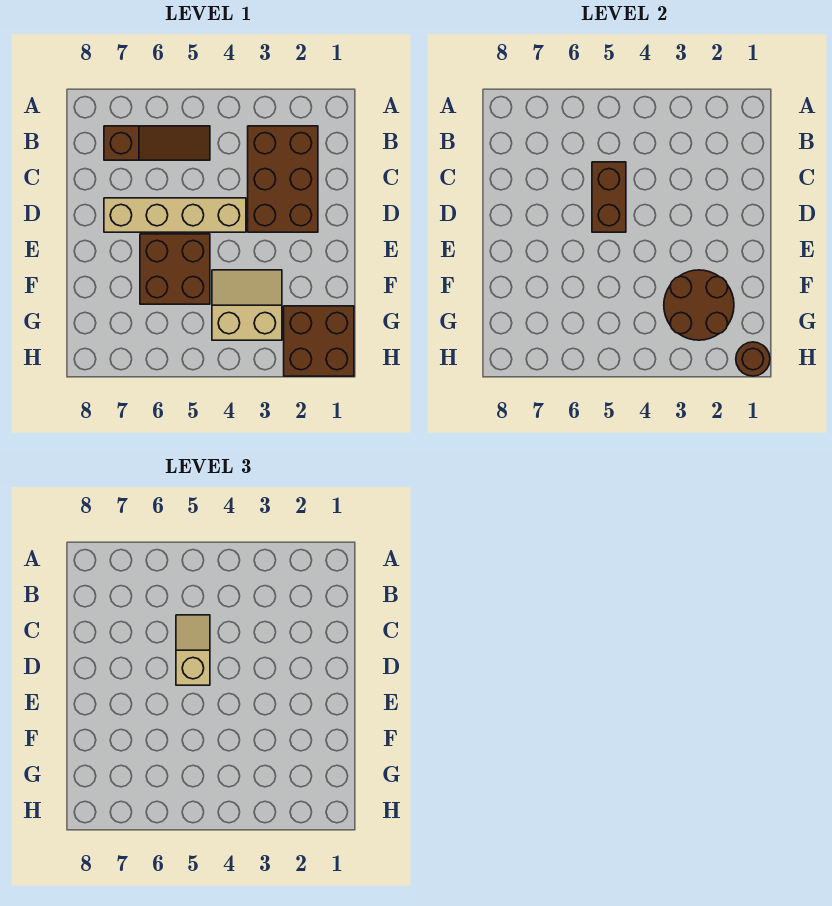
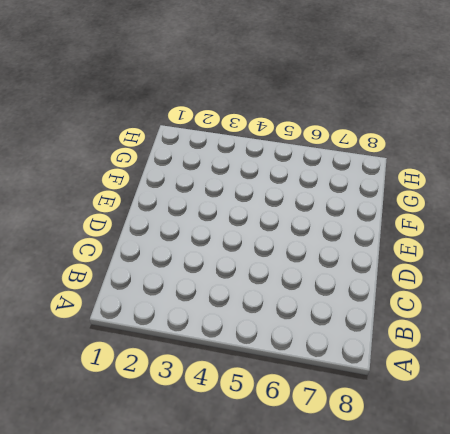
none -> brown brick B2:D3 level 1
none -> brown slope B5:B7 level 1 top 7

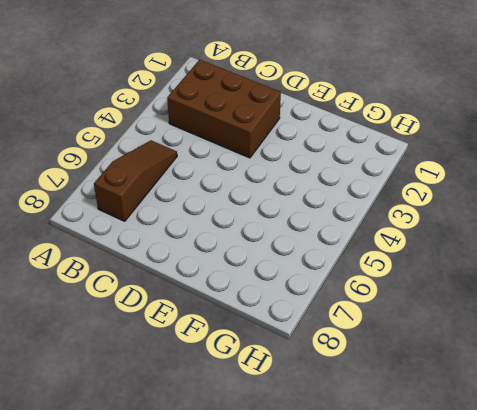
none -> tan brick D4:D7 level 1
none -> brown brick E5:F6 level 1

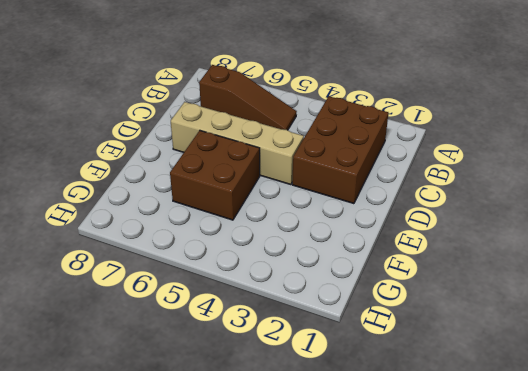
none -> tan slope F3:G4 level 1 top G
none -> brown brick G1:H2 level 1

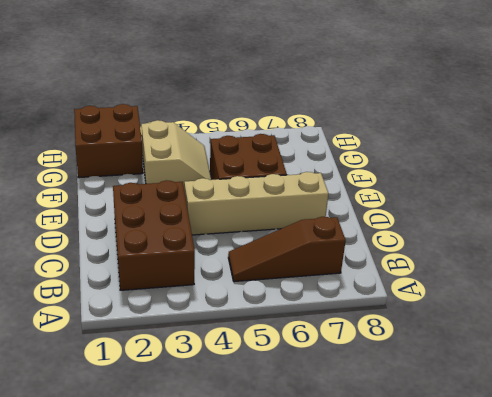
tan slope F3:G4 level 1 top 3 -> tan slope F3:G4 level 1 top G
none -> brown brick C5:D5 level 2
none -> brown round brick F2:G3 level 2

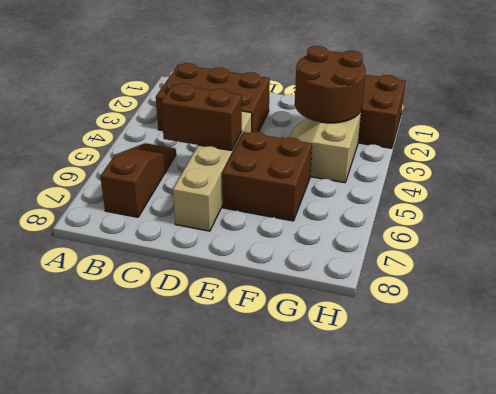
none -> brown round brick H1 level 2
none -> tan slope C5:D5 level 3 top D

